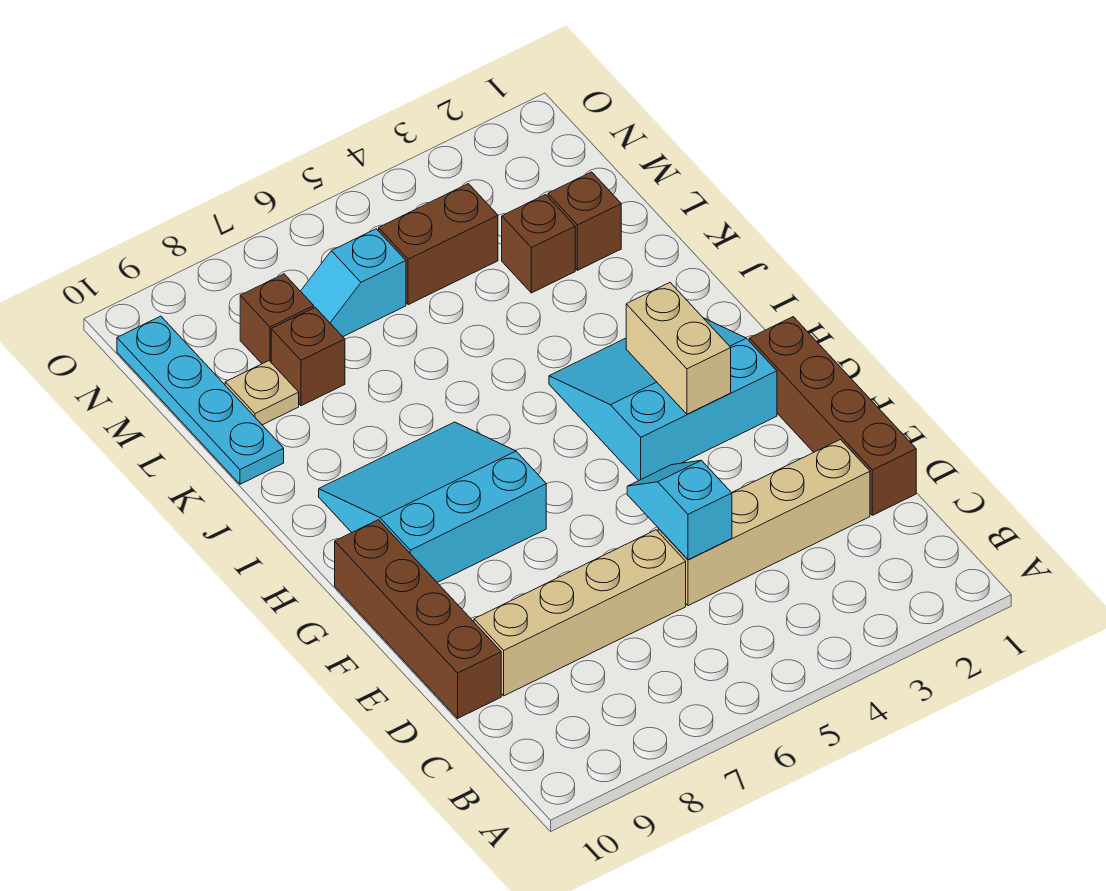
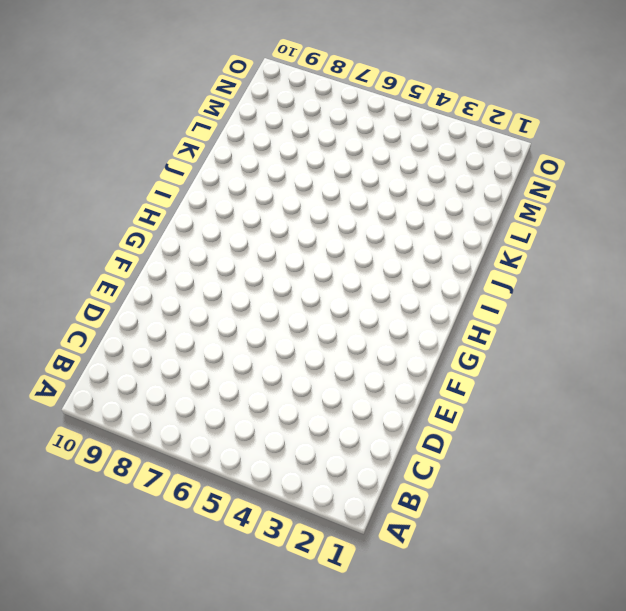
none -> brown brick D1:G1 level 1
none -> tan brick D2:D5 level 1
none -> tan brick D6:D9 level 1

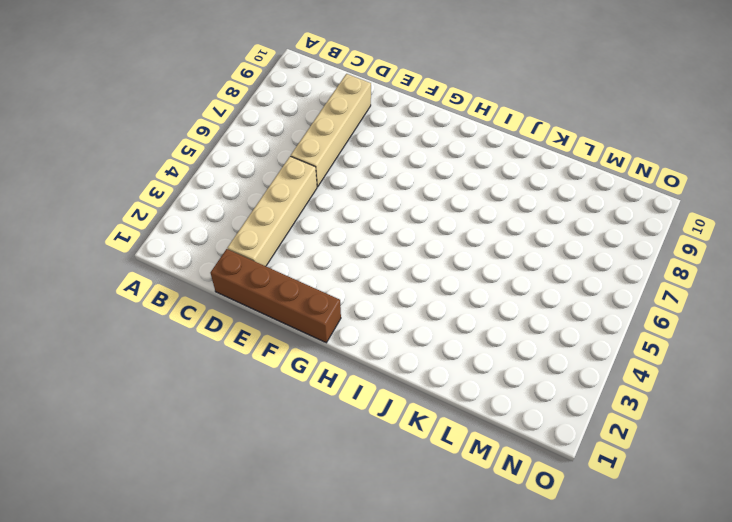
none -> brown brick D10:G10 level 1
none -> cyan slope G2:I4 level 1 top G
none -> cyan slope G7:I9 level 1 top G

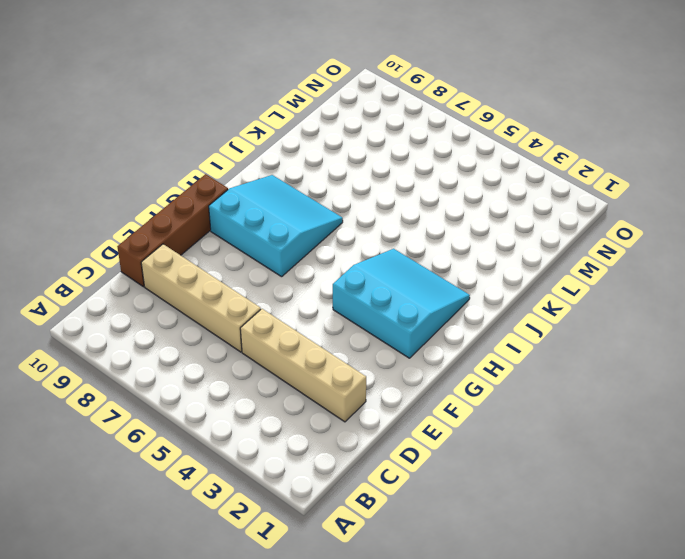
none -> brown brick D1:G1 level 1
none -> cyan plate K10:N10 level 1
none -> brown brick L2 level 1

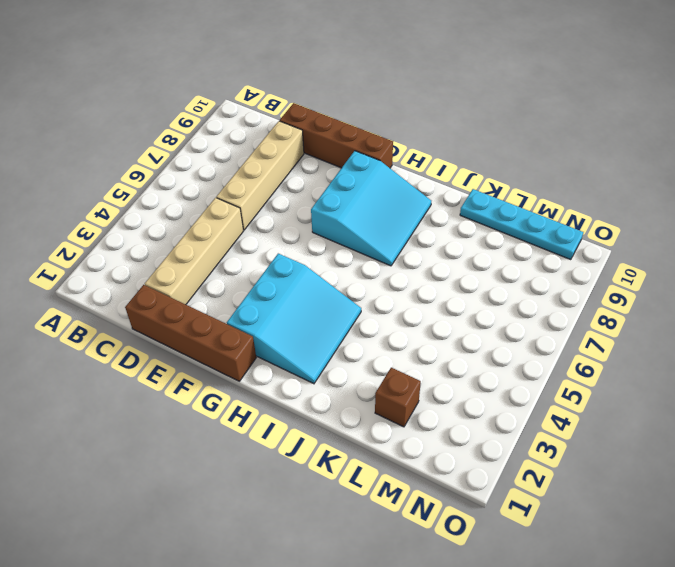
none -> brown brick L3 level 1
none -> brown brick L8 level 1
none -> tan plate L9 level 1

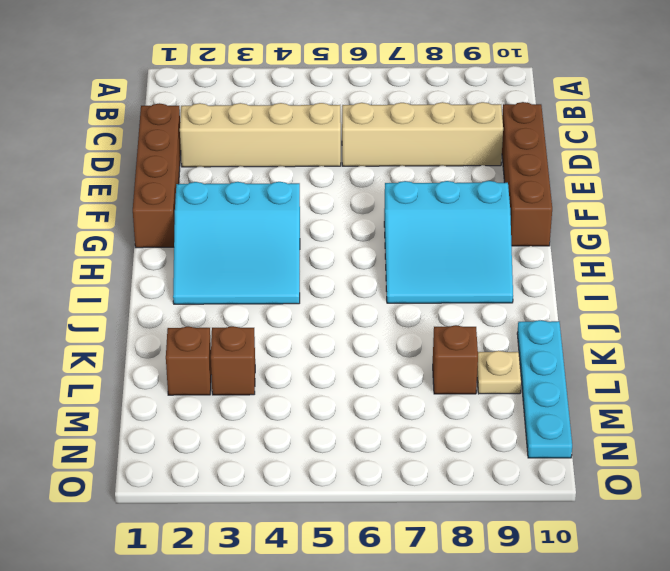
none -> brown brick M4:M5 level 1
none -> cyan slope M6:M7 level 1 top 6
none -> brown brick M8 level 1

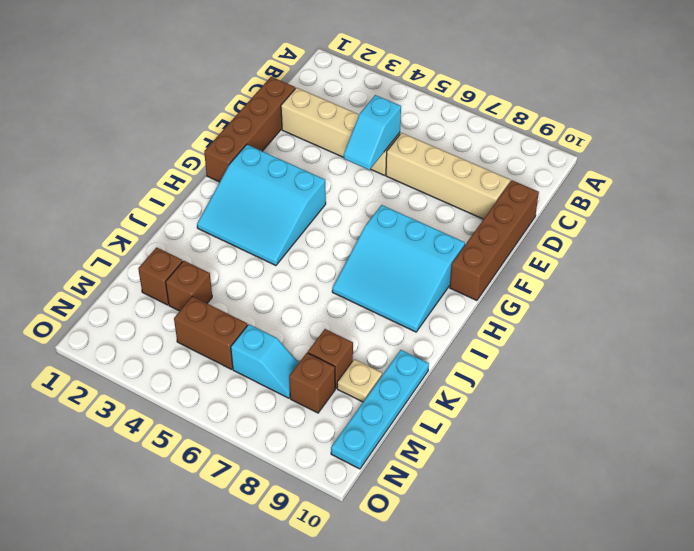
none -> tan brick G3:H3 level 2

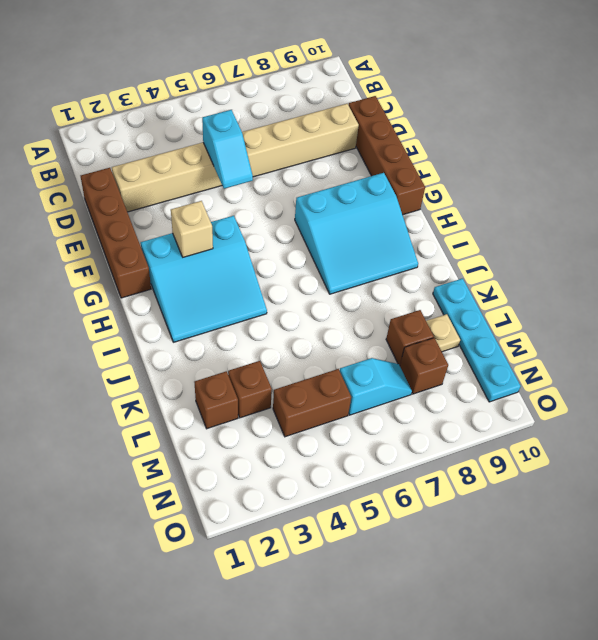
tan brick G3 level 2 -> tan brick G3:H3 level 2

